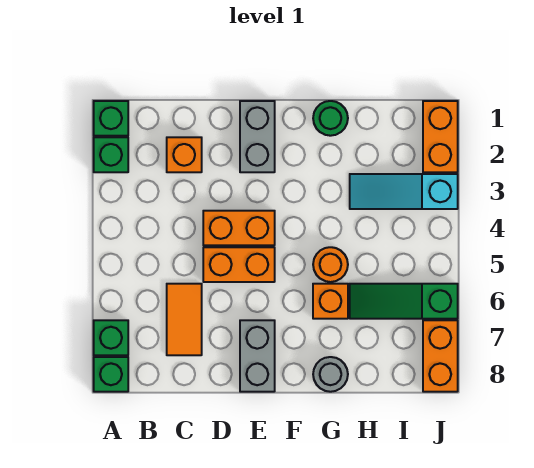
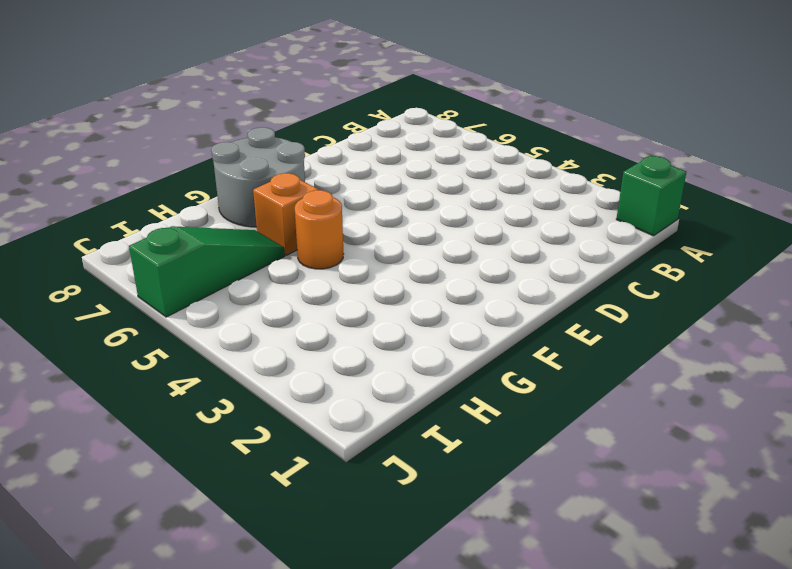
grey round brick F7:G8 level 1 -> grey round brick G8 level 1
none -> green brick A2 level 1
none -> green brick A7 level 1
none -> green brick A8 level 1

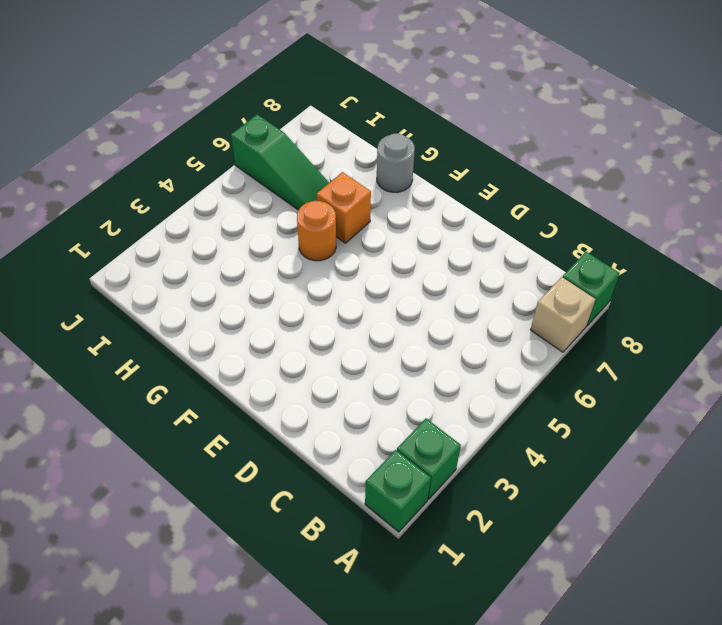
tan brick A7 level 1 -> green brick A7 level 1
none -> orange brick C2 level 1
none -> orange tile C6:C7 level 1
none -> orange brick D4:E4 level 1

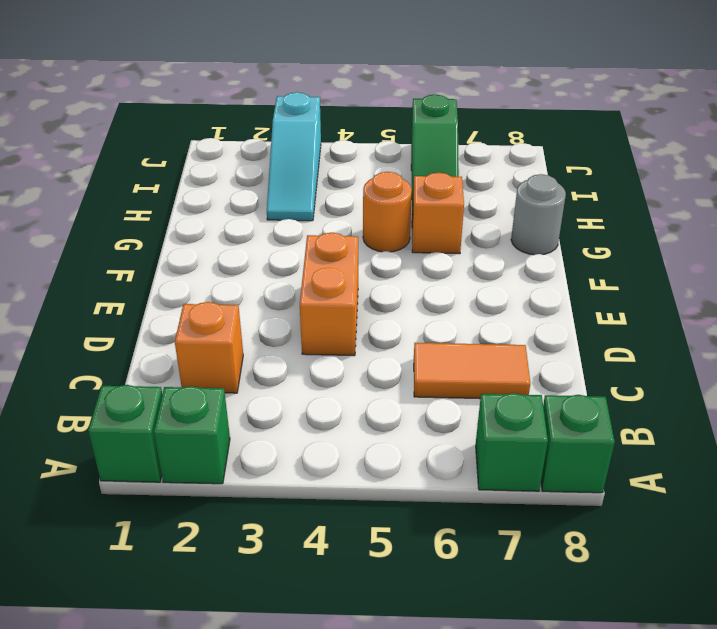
none -> orange brick D5:E5 level 1
none -> grey brick E1:E2 level 1
none -> grey brick E7:E8 level 1

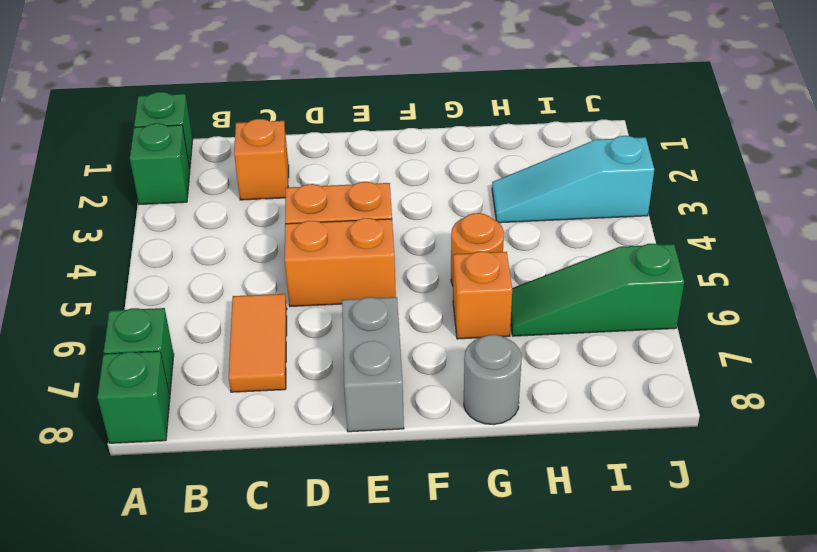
none -> grey brick E1:E2 level 1
none -> green round brick G1 level 1
none -> orange brick J1:J2 level 1

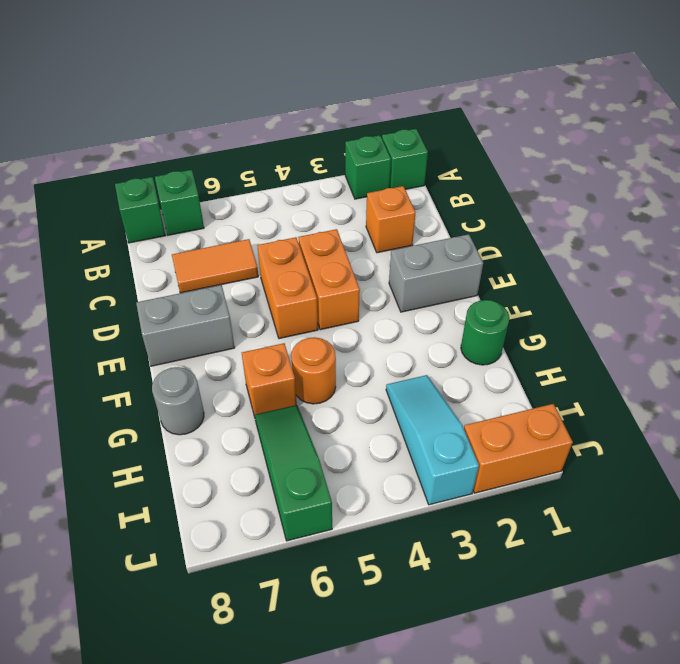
none -> orange brick J7:J8 level 1

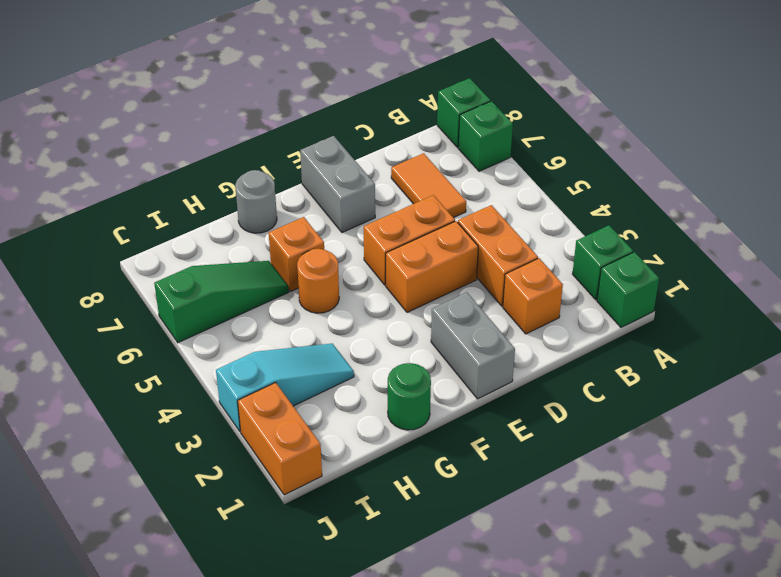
orange brick C3:C4 level 1 -> orange brick J7:J8 level 1

